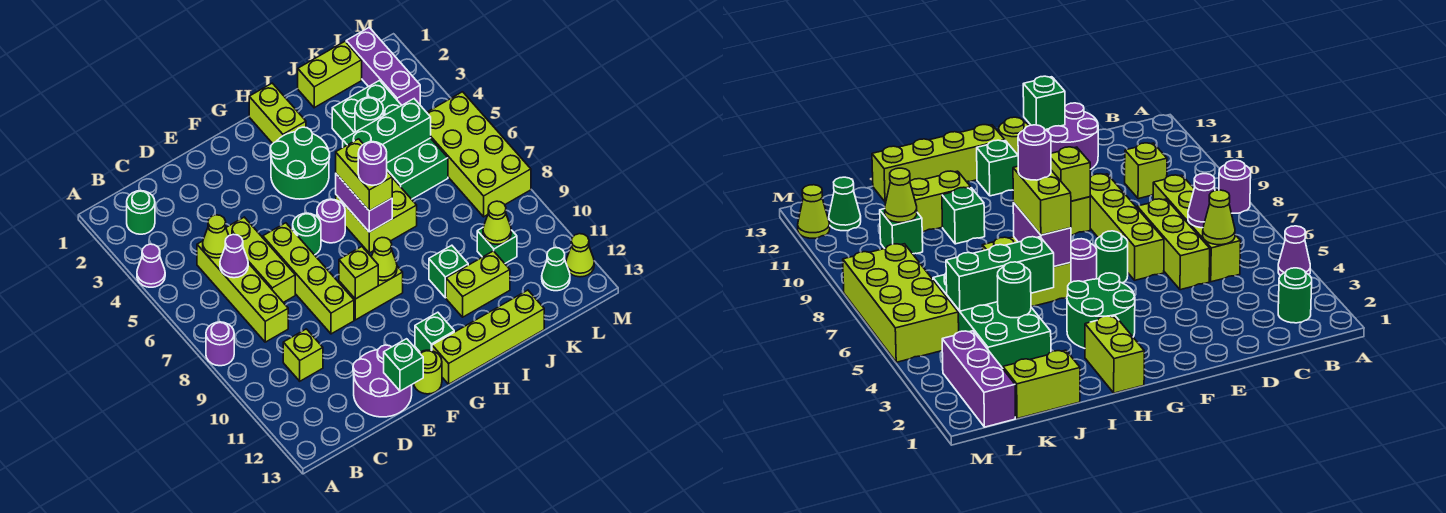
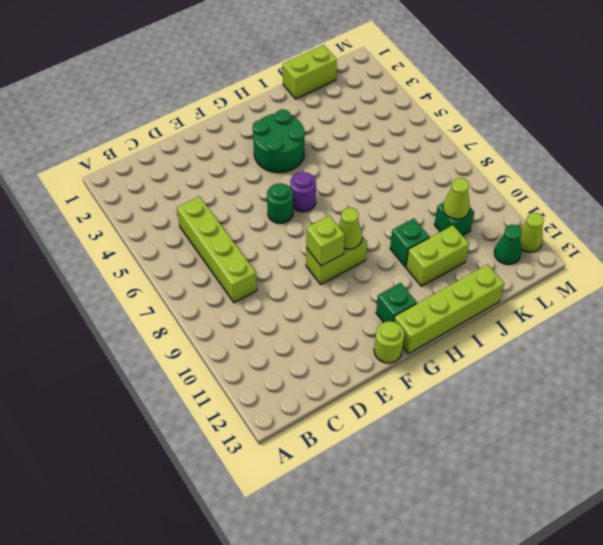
none -> purple cone A4 level 1
none -> purple round brick A8 level 1
none -> green round brick B2 level 1
none -> lime brick C10 level 1

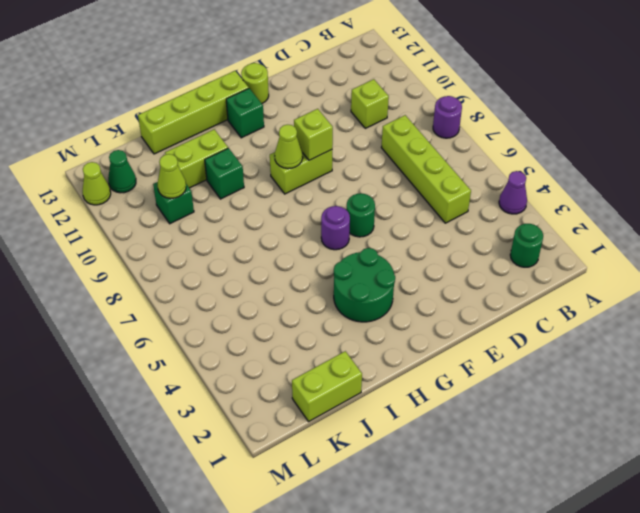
none -> lime brick D5:D7 level 1
none -> purple round brick D12:E13 level 1
none -> lime brick E6:E9 level 1
none -> lime brick H1:H2 level 1

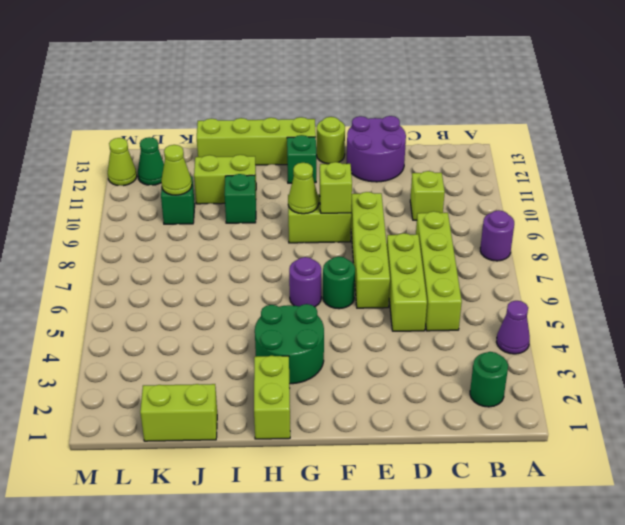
none -> lime brick H6:I7 level 1
none -> green brick J3:K6 level 1
none -> purple brick L1:L3 level 1
none -> lime brick L5:M8 level 1

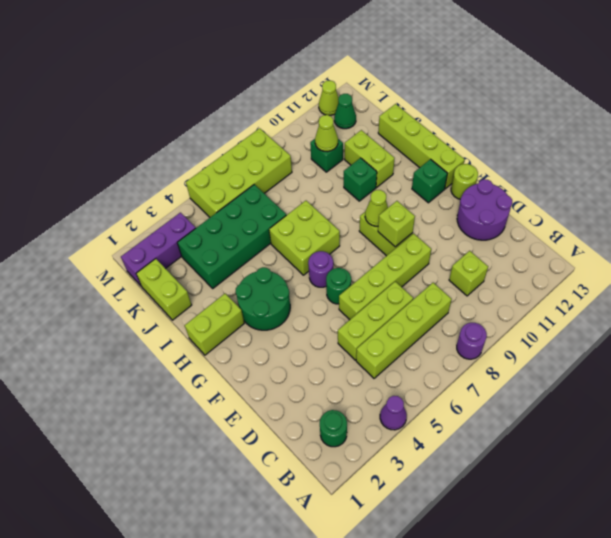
none -> lime cone C5 level 2
none -> purple cone C6 level 2
none -> green brick E13 level 2
none -> purple brick H6:H7 level 2

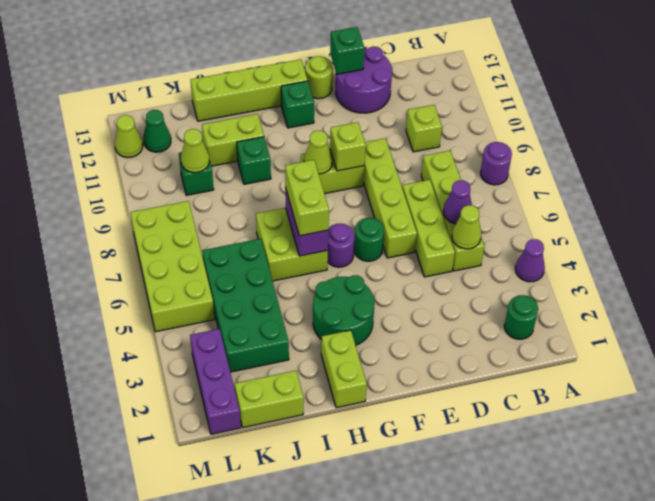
none -> green brick I5:K5 level 2
none -> green round brick J4 level 2
none -> purple round brick H7 level 4

